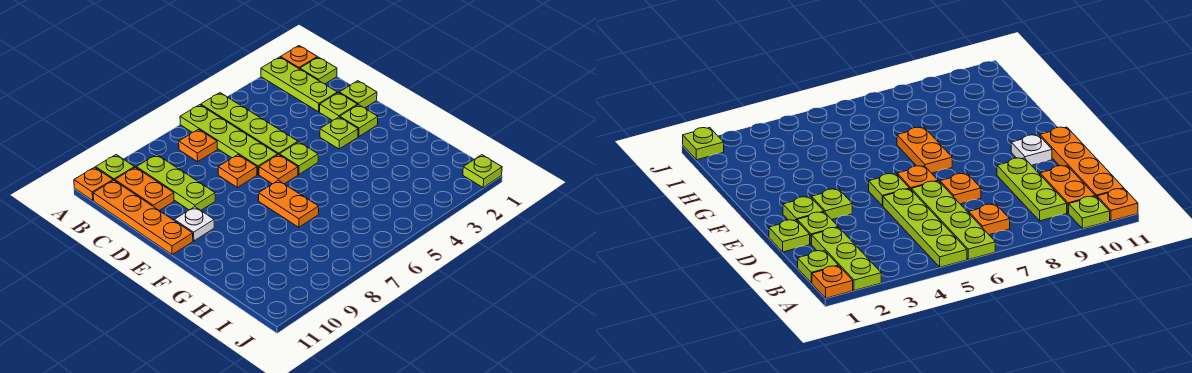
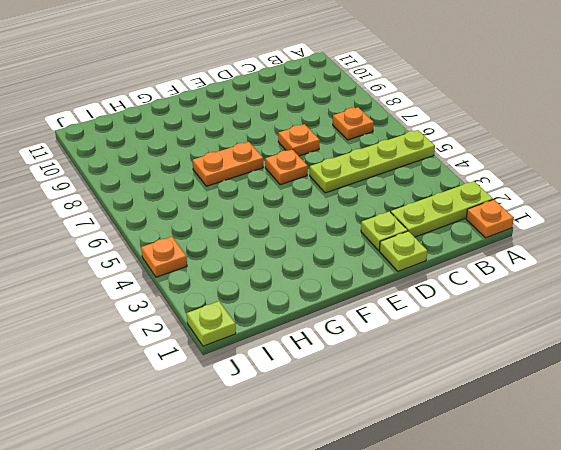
orange plate J4 level 1 -> orange plate A11 level 1
none -> lime plate A6:D6 level 1
none -> lime plate A10 level 1
none -> lime plate B1 level 1

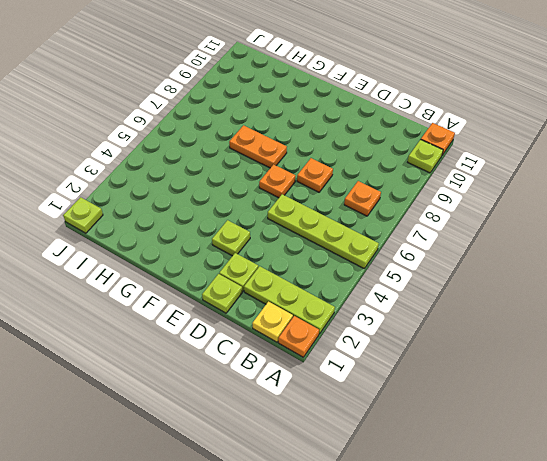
yellow plate B1 level 1 -> lime plate B1 level 1
none -> lime plate A6:D6 level 1
none -> lime plate B9:D9 level 1
none -> orange plate B10:C10 level 1

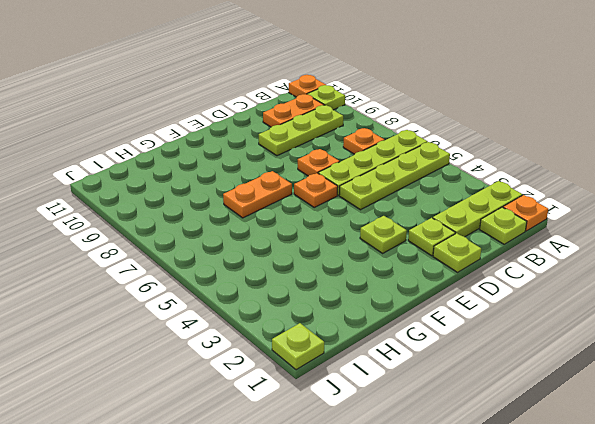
none -> orange plate B11:E11 level 1
none -> lime plate E2 level 1
none -> lime plate E5 level 1

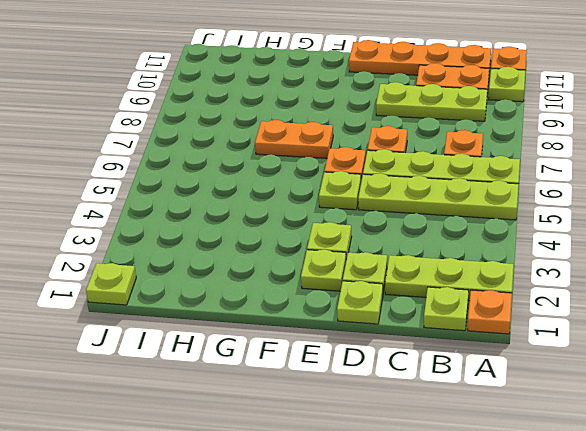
none -> white plate E10 level 1

